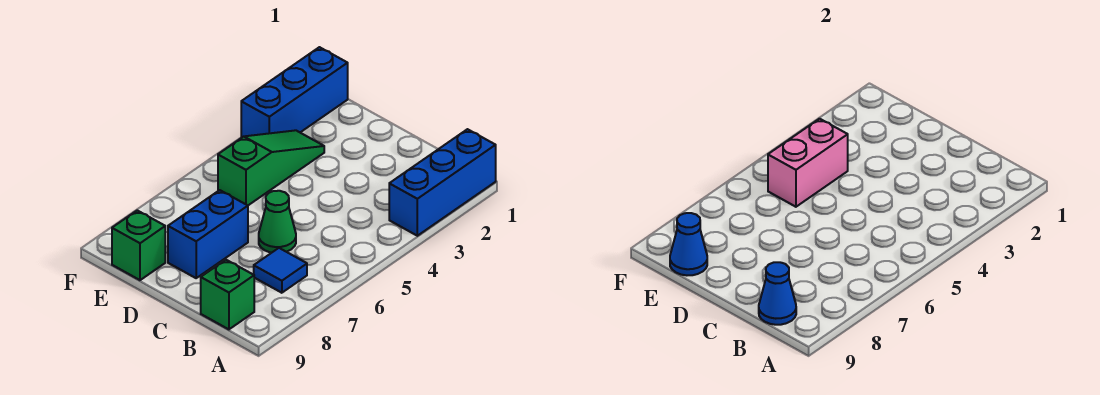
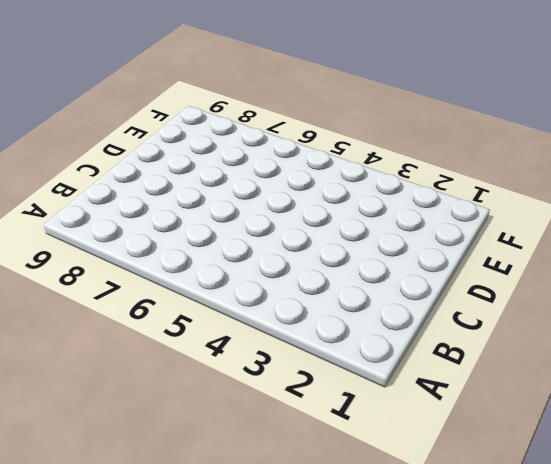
none -> blue brick A1:A3 level 1
none -> blue tile B7 level 1

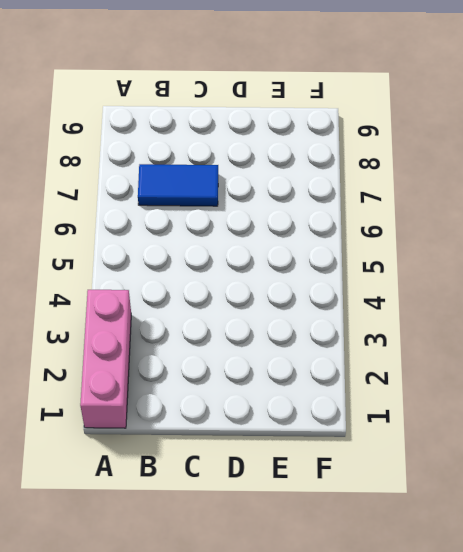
pink brick A1:A3 level 1 -> blue brick A1:A3 level 1
blue tile B7:C7 level 1 -> blue tile B7 level 1
none -> green brick B9 level 1
none -> green cone C6 level 1

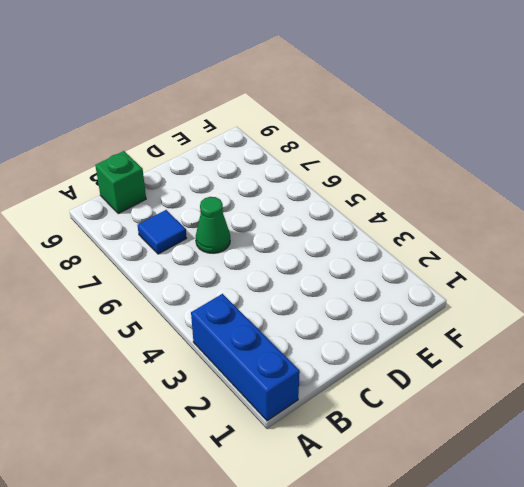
none -> blue brick D7:D8 level 1
none -> green slope E3:E5 level 1 top 5

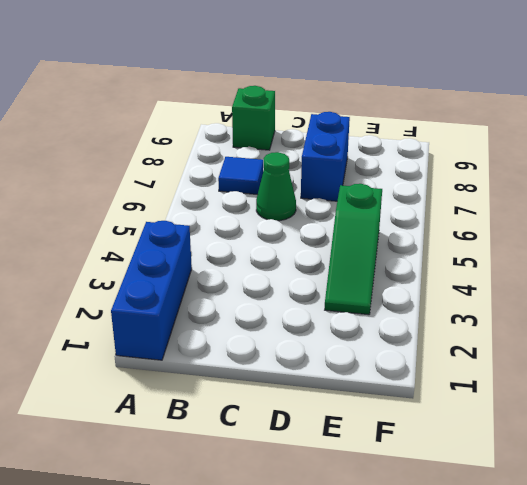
none -> green brick E9 level 1
none -> blue brick F1:F3 level 1

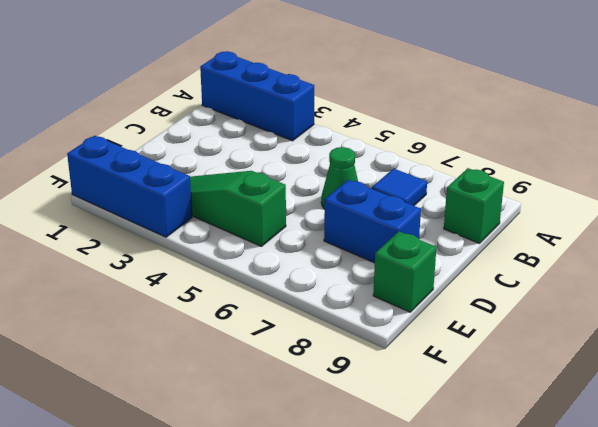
none -> blue cone B9 level 2
none -> pink brick E4:E5 level 2

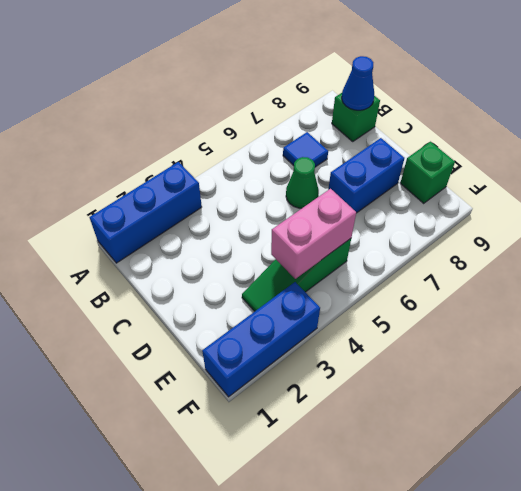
none -> blue cone E9 level 2

